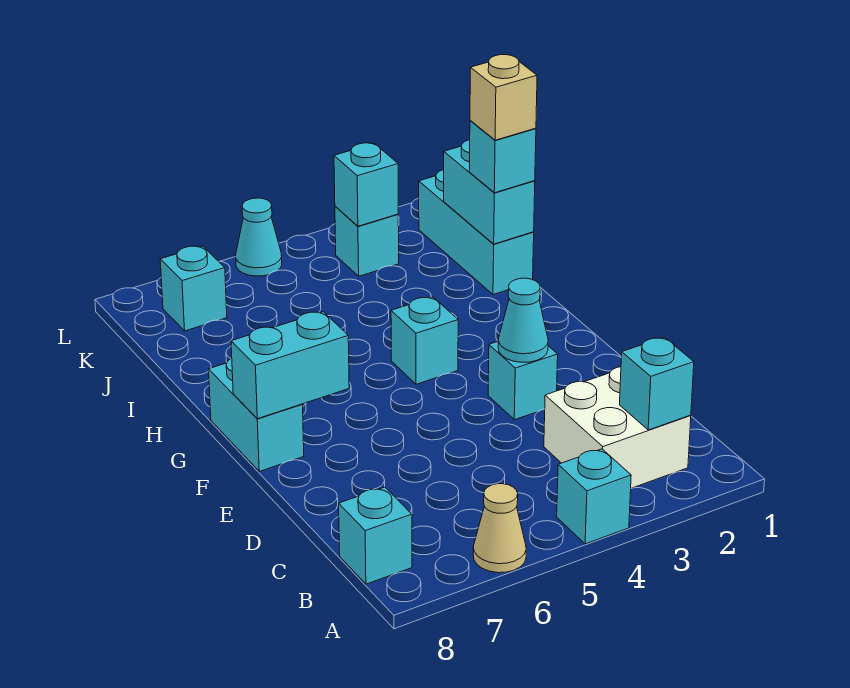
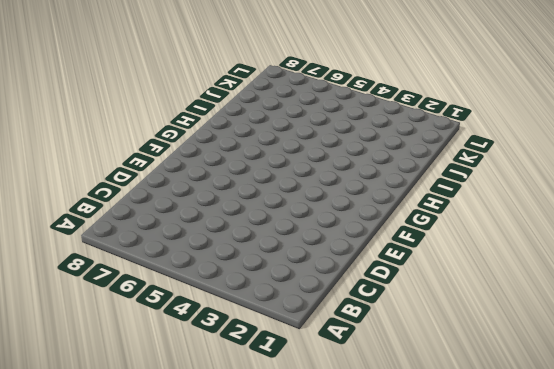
none -> cyan brick A4 level 1
none -> tan cone A6 level 1
none -> white brick B2:C3 level 1

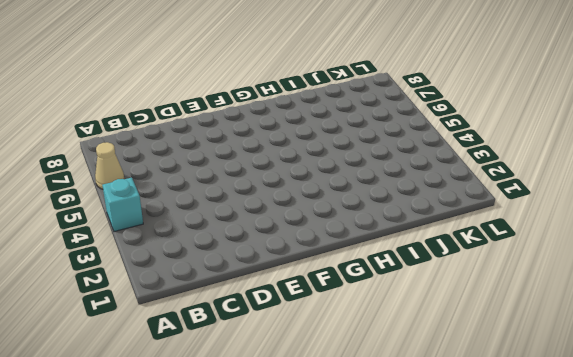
none -> white brick B2:C3 level 1
none -> cyan brick B8 level 1
none -> cyan brick E3 level 1

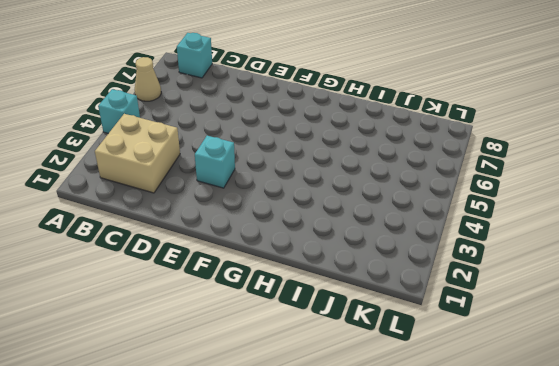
tan brick B2:C3 level 1 -> white brick B2:C3 level 1
none -> cyan brick F8:G8 level 1
none -> cyan brick G4 level 1
none -> cyan brick I1:K1 level 1

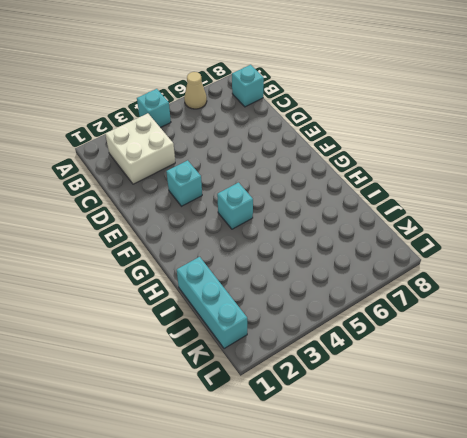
none -> cyan brick F8:G8 level 1
none -> cyan brick K3 level 1
none -> cyan brick K7 level 1

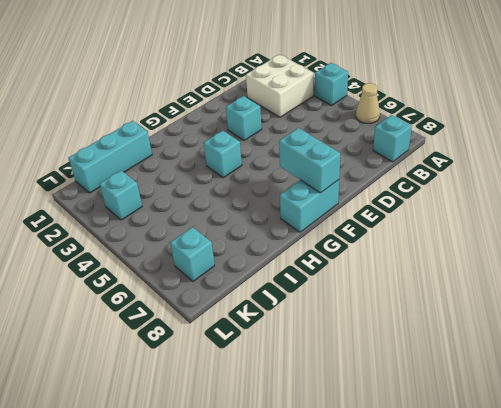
none -> cyan cone L5 level 1
none -> cyan brick B2 level 2
none -> cyan cone E3 level 2

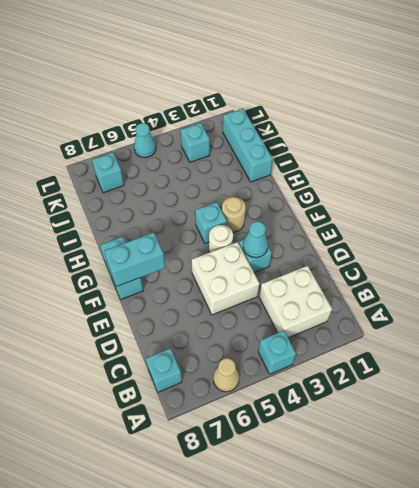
white brick D4:E5 level 1 -> none
white round brick F4 level 1 -> none
tan round brick G3 level 1 -> none
none -> cyan brick B2 level 2
none -> cyan brick I1:J1 level 2
none -> cyan brick K3 level 2

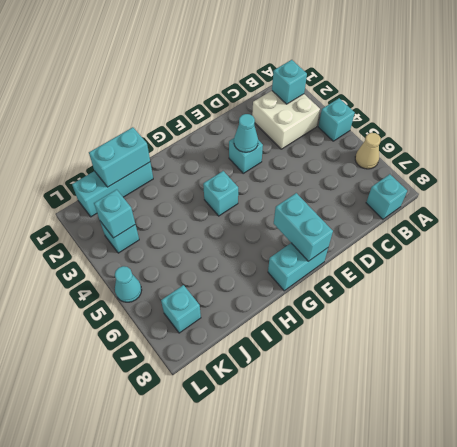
none -> cyan brick I1 level 3
none -> tan brick I1 level 4

